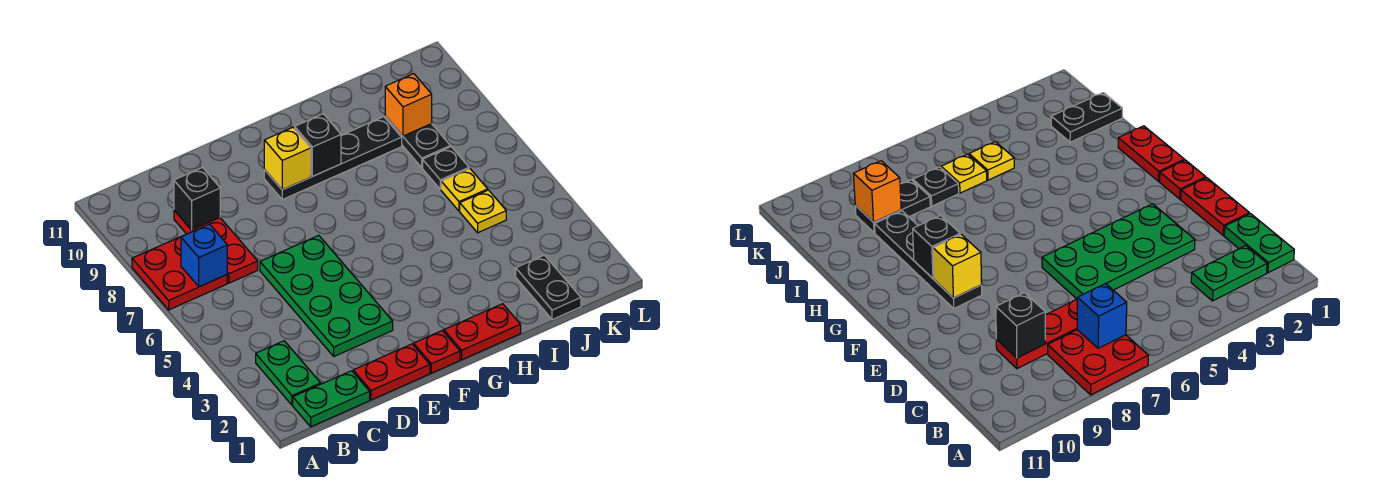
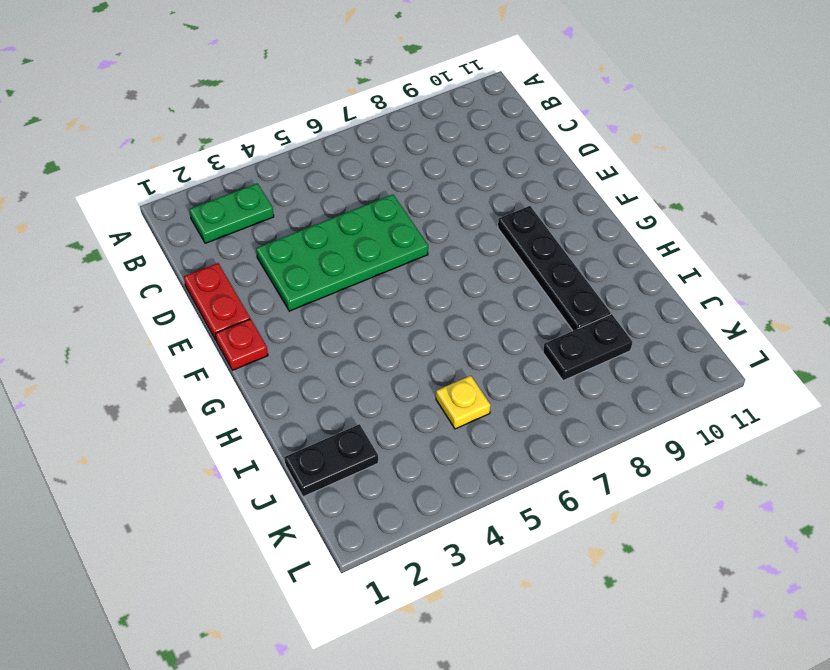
none -> red plate A7:B8 level 1
none -> green plate B1:C1 level 1
none -> red plate C7:C9 level 1

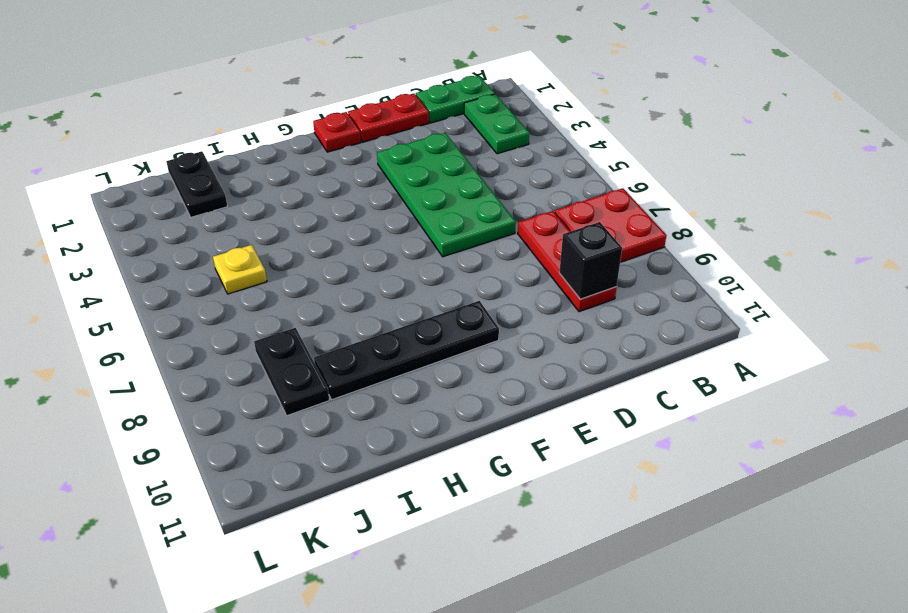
none -> red plate G1:H1 level 1
none -> yellow plate J6 level 1
none -> black plate J7 level 1

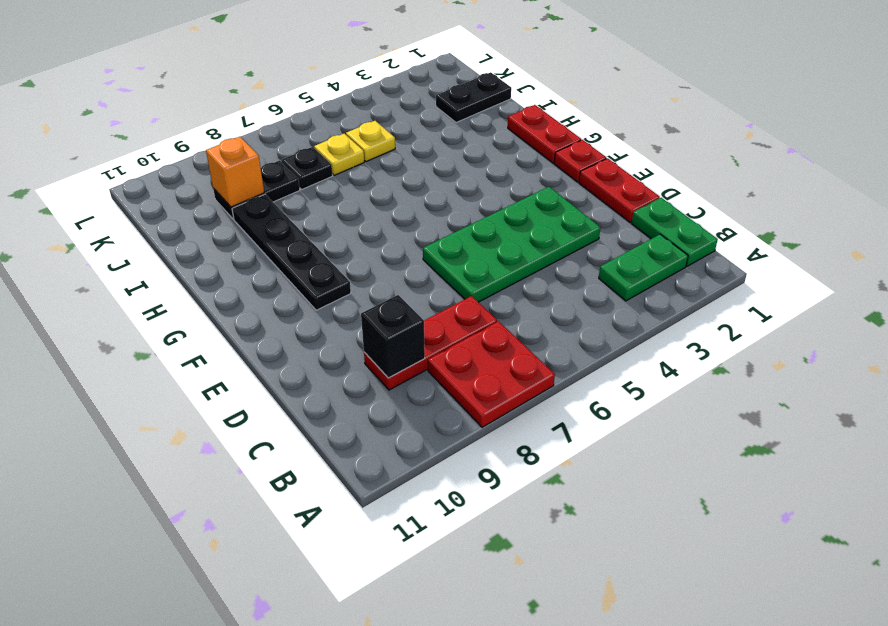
none -> blue brick B7 level 2
none -> yellow brick F9 level 2
none -> black brick G9 level 2

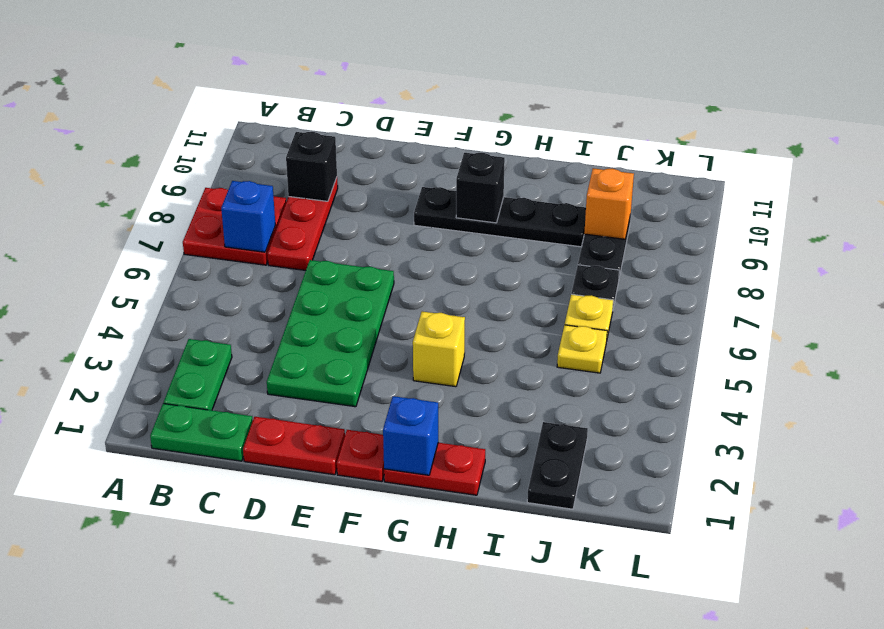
blue brick G1 level 2 -> none
yellow brick G4 level 1 -> yellow brick F9 level 2

